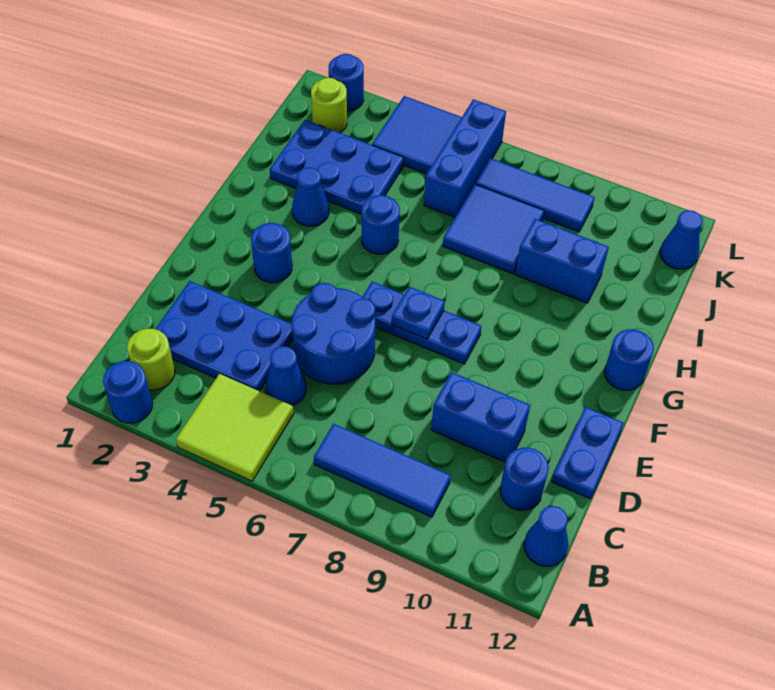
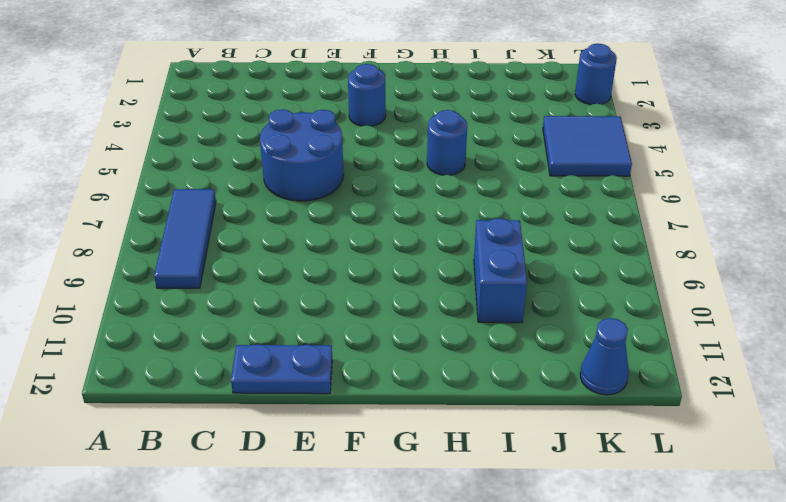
none -> blue round brick A2 level 1
none -> lime tile A4:B5 level 1
none -> lime round brick B2 level 1

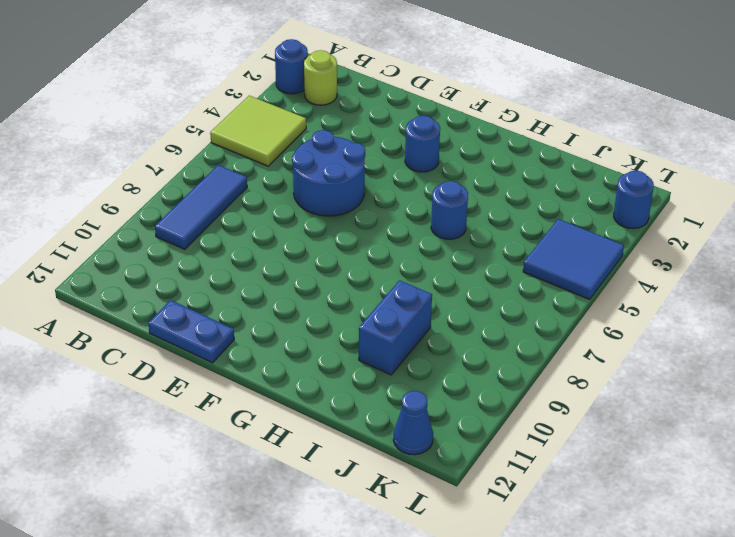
none -> blue cone B12 level 1
none -> blue plate C2:D4 level 1
none -> blue cone C5 level 1

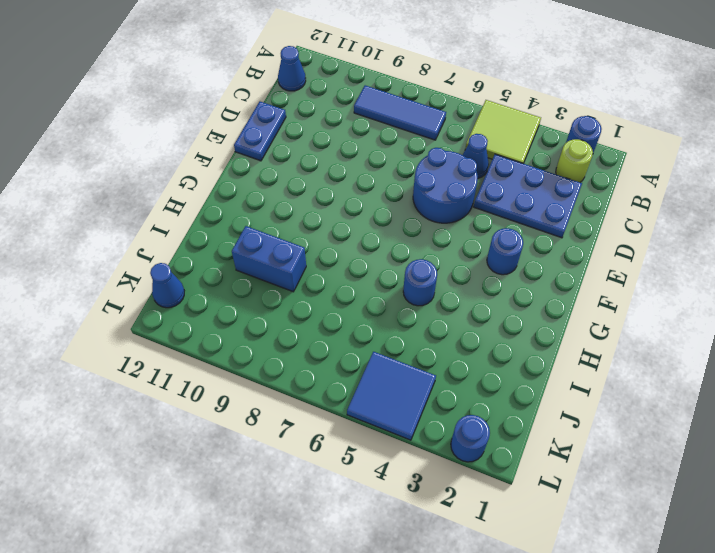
none -> blue round brick C11 level 1
none -> blue brick D9:D10 level 1
none -> blue plate F6:F8 level 1

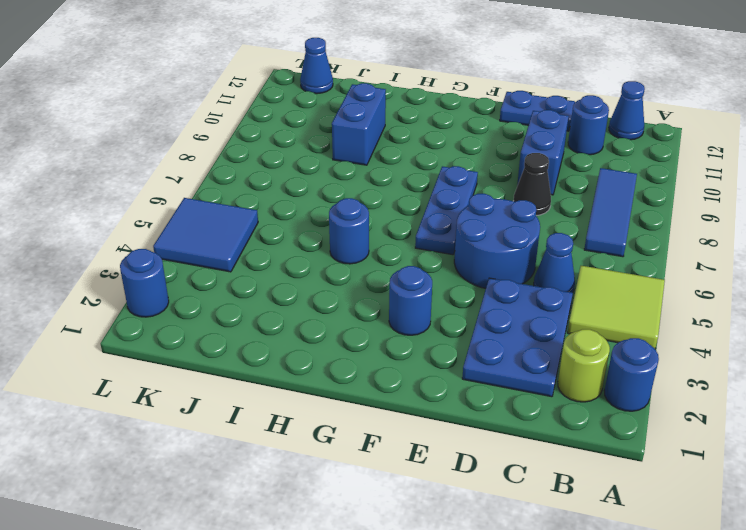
black cone D8 level 1 -> none
none -> blue round brick G12 level 1
none -> blue cone H3 level 1
none -> blue plate I2:J4 level 1

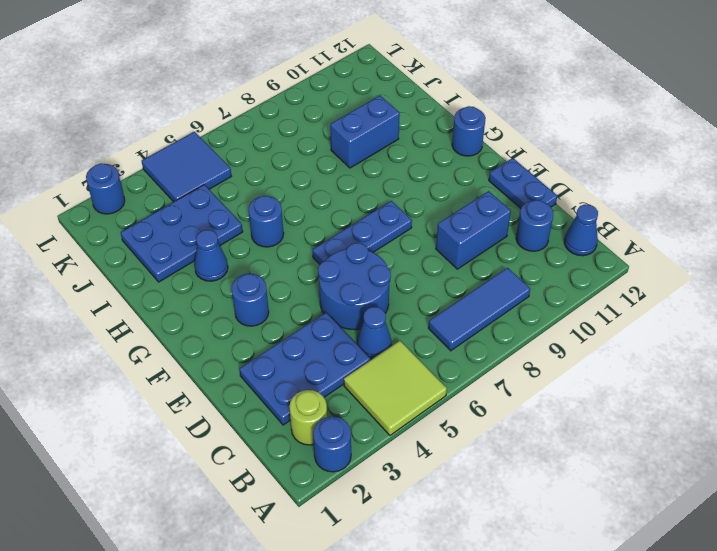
none -> blue tile I7:J8 level 1
none -> blue brick J6:L6 level 1
none -> lime round brick K2 level 1

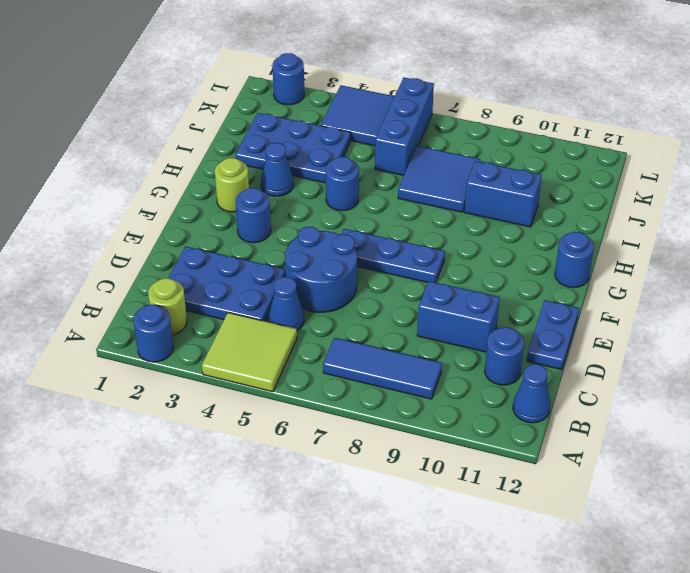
lime round brick G2 level 1 -> lime round brick K2 level 1
none -> blue tile K7:K9 level 1
none -> blue cone K12 level 1
none -> blue plate F7 level 2

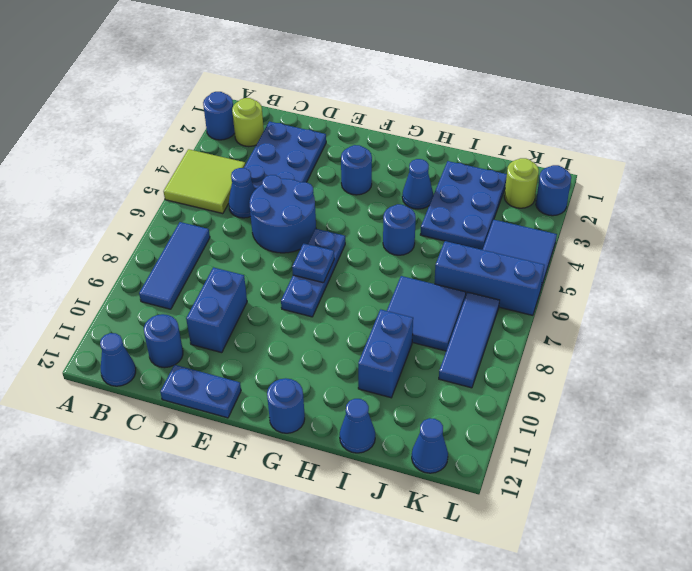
blue cone I12 level 1 -> none

